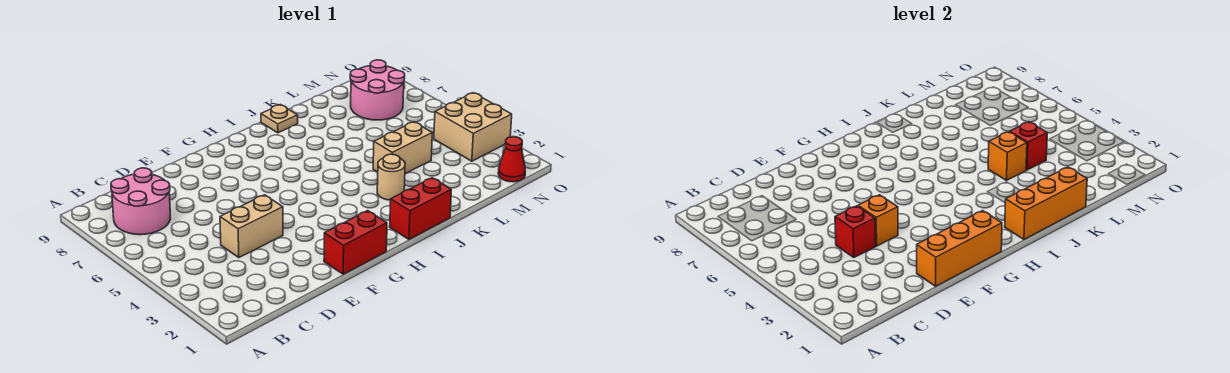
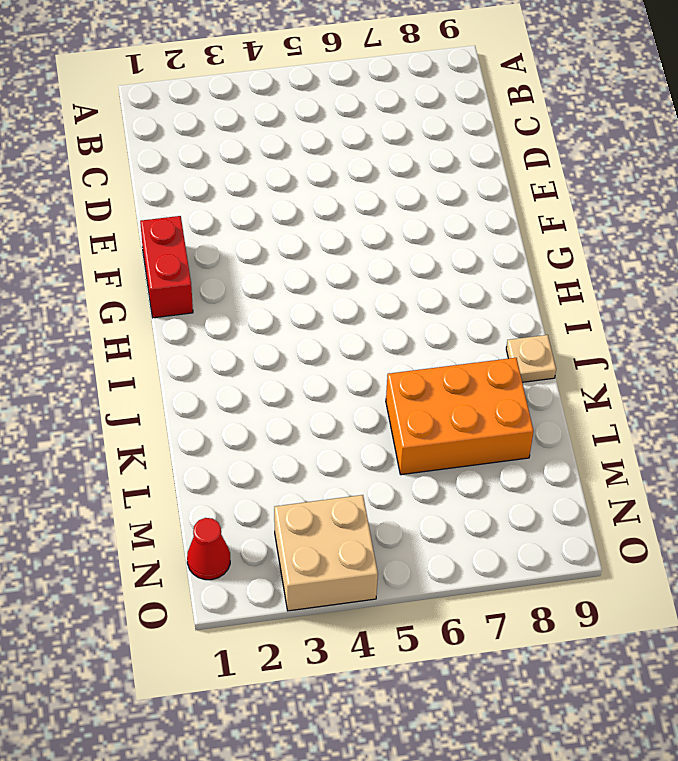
orange brick K6:L8 level 1 -> none
none -> pink round brick B7:C8 level 1
none -> tan brick D4:E4 level 1
none -> red brick I1:J1 level 1

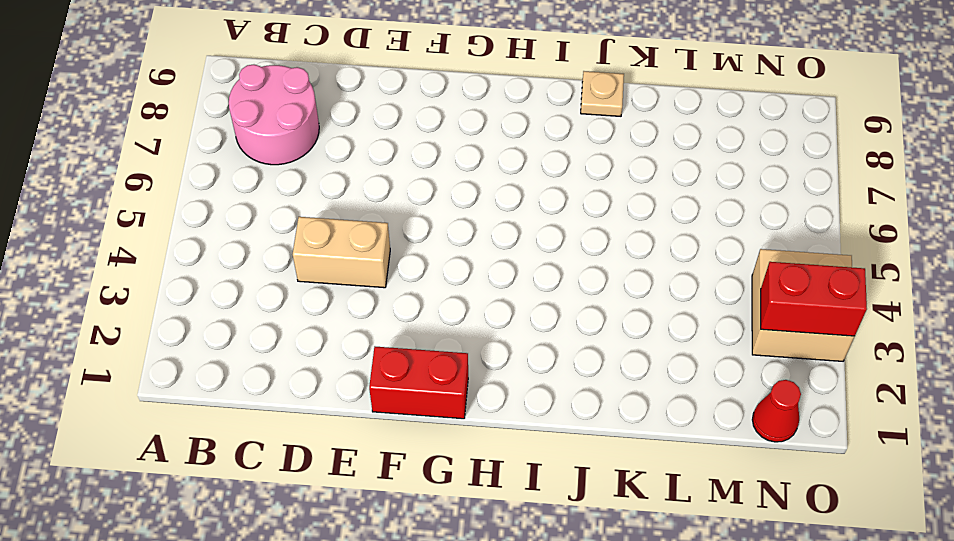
red brick N3:O3 level 2 -> red brick I1:J1 level 1
none -> tan round brick J3 level 1
none -> tan brick K4:L4 level 1
none -> pink round brick M7:N8 level 1

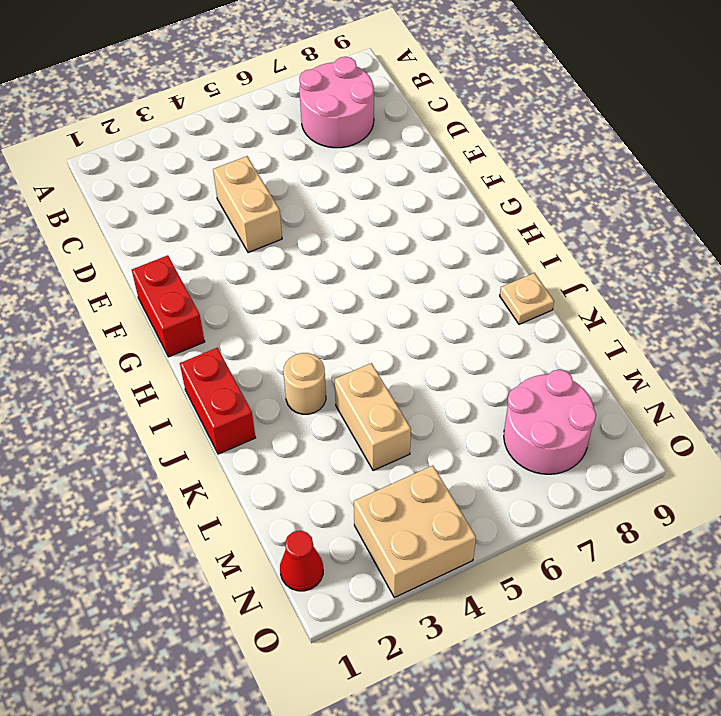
none -> red brick D4 level 2
none -> orange brick E1:G1 level 2
none -> orange brick E4 level 2

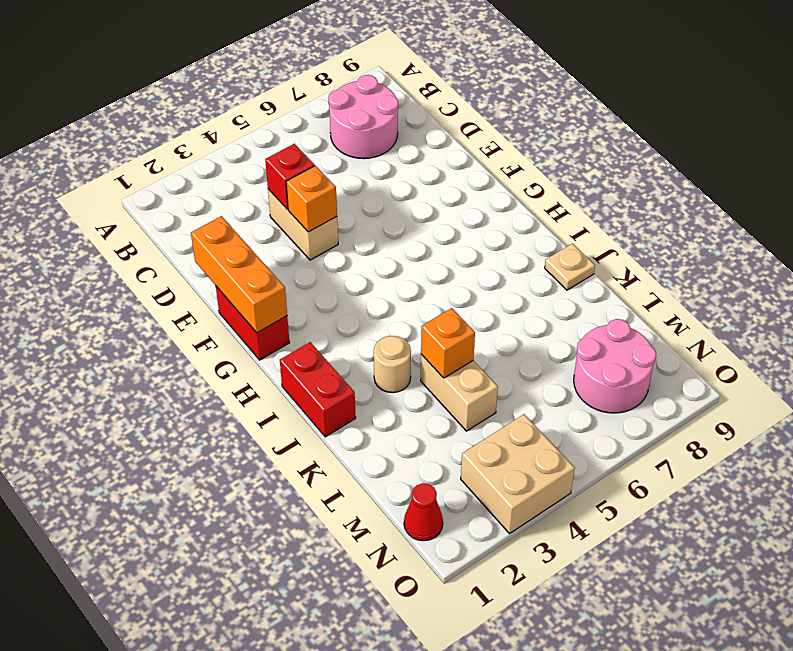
none -> orange brick I1:K1 level 2
none -> red brick L4 level 2

